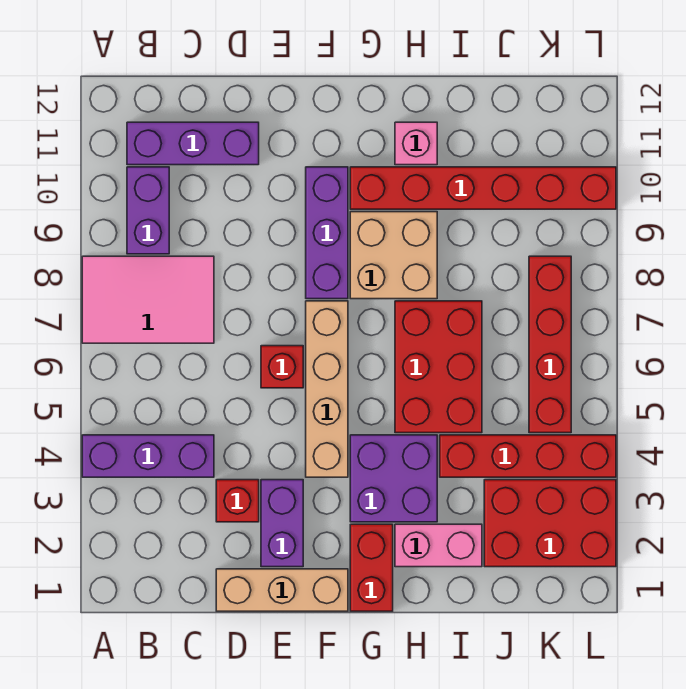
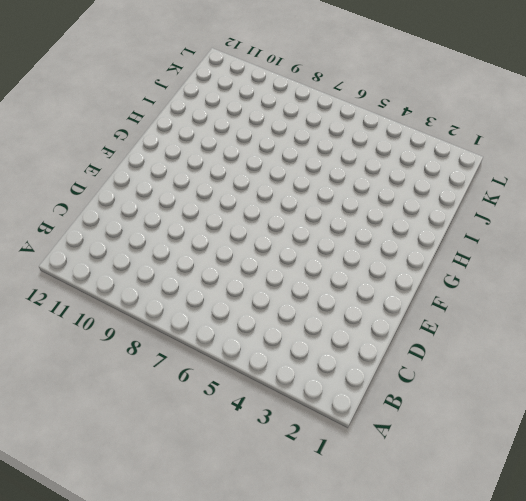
none -> purple brick A4:C4 level 1
none -> pink tile A7:C8 level 1
none -> purple brick B9:B10 level 1

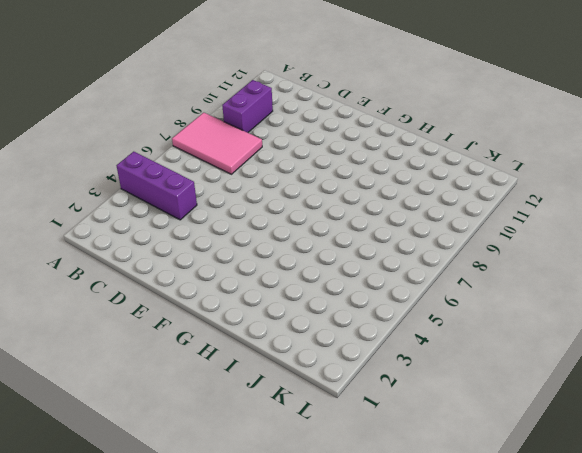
none -> purple brick B11:D11 level 1
none -> tan brick D1:F1 level 1
none -> red brick D3 level 1

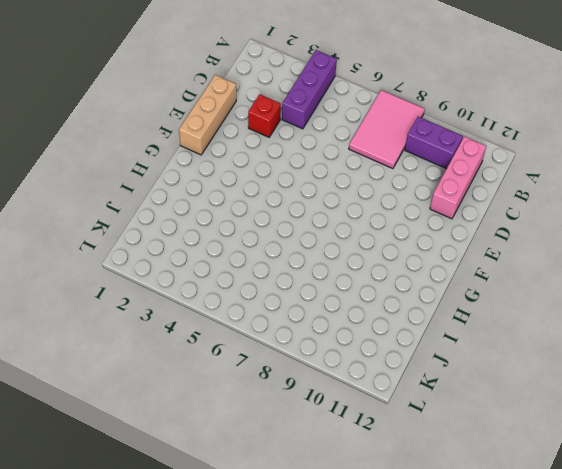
pink brick B11:D11 level 1 -> purple brick B11:D11 level 1
none -> purple brick E2:E3 level 1
none -> red brick E6 level 1
none -> tan brick F4:F7 level 1

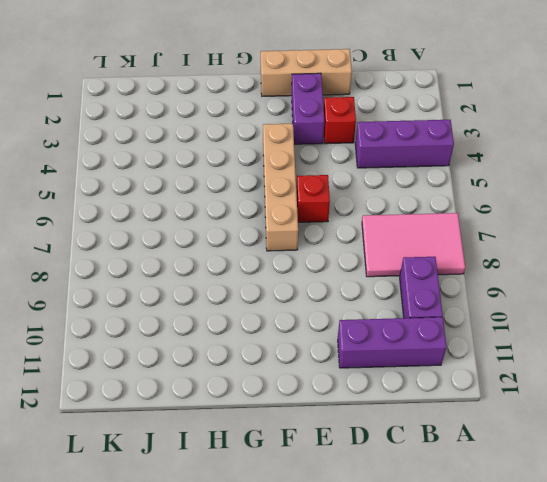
none -> purple brick F8:F10 level 1
none -> red brick G1:G2 level 1
none -> purple brick G3:H4 level 1

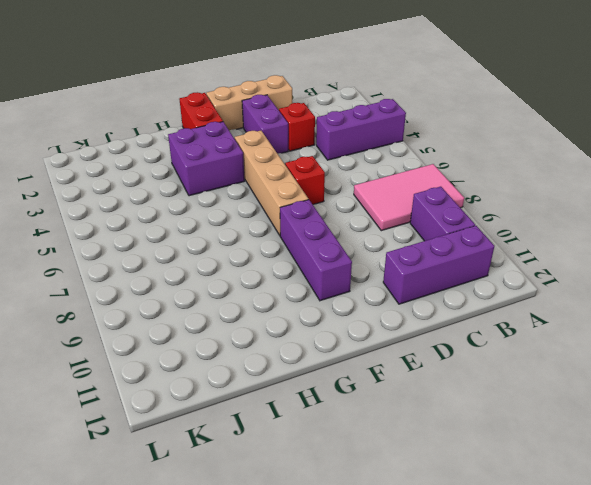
none -> tan brick G8:H9 level 1
none -> red brick G10:L10 level 1
none -> pink brick H2:I2 level 1

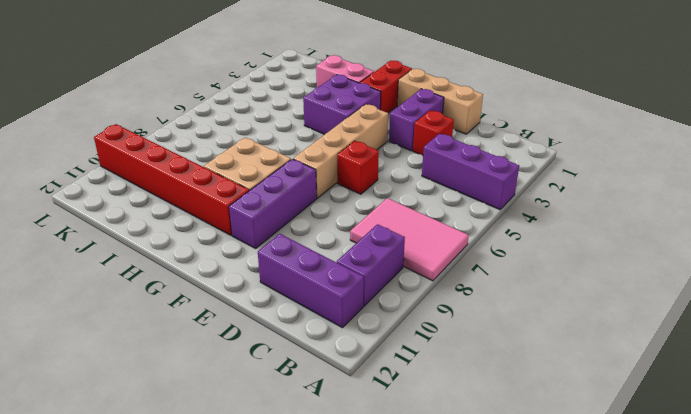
none -> red brick H5:I7 level 1
none -> pink brick H11 level 1
none -> red brick I4:L4 level 1

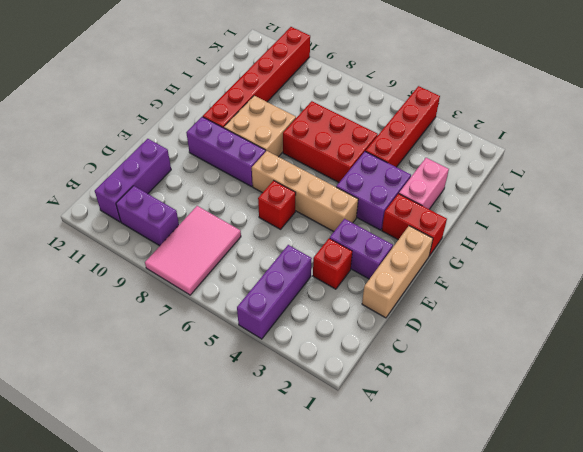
none -> pink brick H11 level 1
none -> red brick J2:L3 level 1
none -> red brick K5:K8 level 1

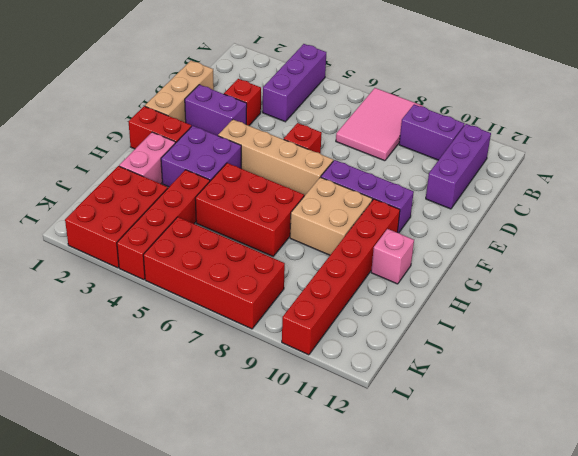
red brick K5:L8 level 1 -> red brick K5:K8 level 1

